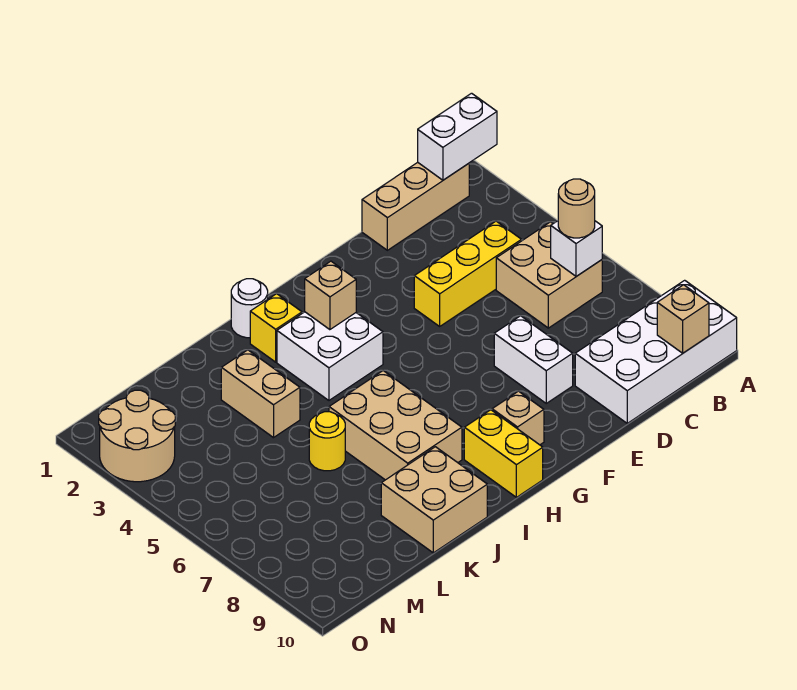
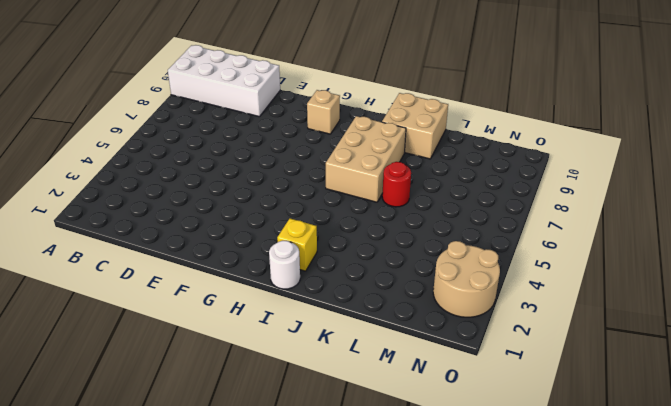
red round brick K6 level 1 -> yellow round brick K6 level 1
none -> tan brick B1:D1 level 1
none -> tan brick B5:C6 level 1
none -> yellow brick C4:E4 level 1

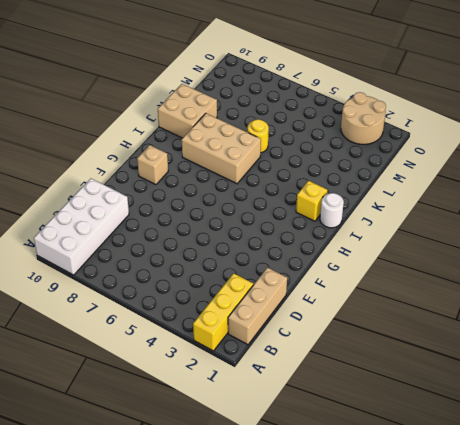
yellow brick A2:C2 level 1 -> yellow brick C4:E4 level 1
none -> tan brick B5:C6 level 1
none -> white brick E7:E8 level 1
none -> white brick H3:I4 level 1

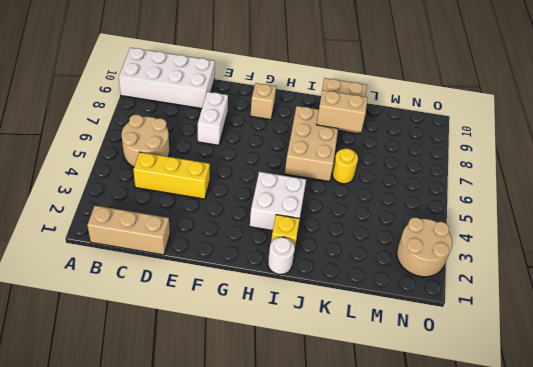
tan round brick B5:C6 level 1 -> tan brick B5:C6 level 1
tan brick J8:K8 level 2 -> tan brick K3:K4 level 1
none -> yellow brick H9:H10 level 1
none -> white brick A1:B1 level 2
none -> white brick B6 level 2

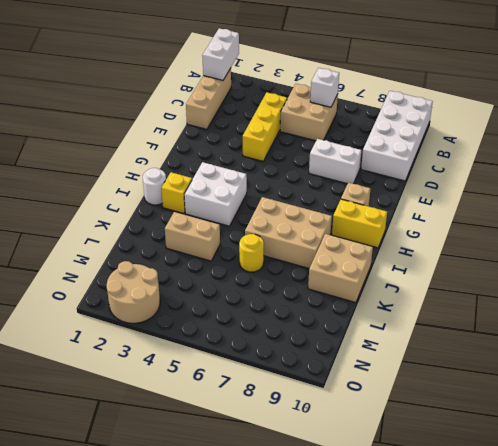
none -> tan brick B10 level 2
none -> tan brick H3 level 2
none -> tan round brick B6 level 3

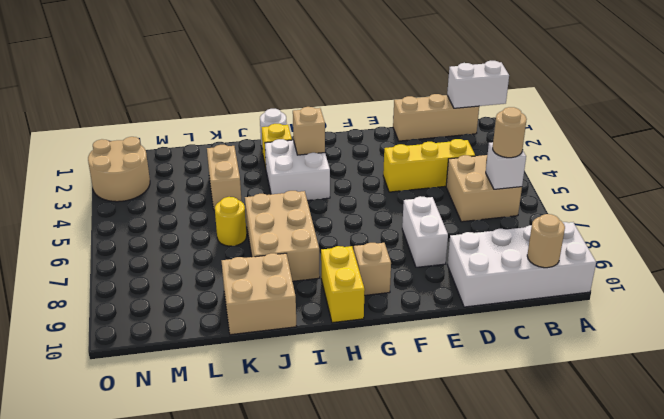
tan round brick B10 level 2 -> tan brick B10 level 2

